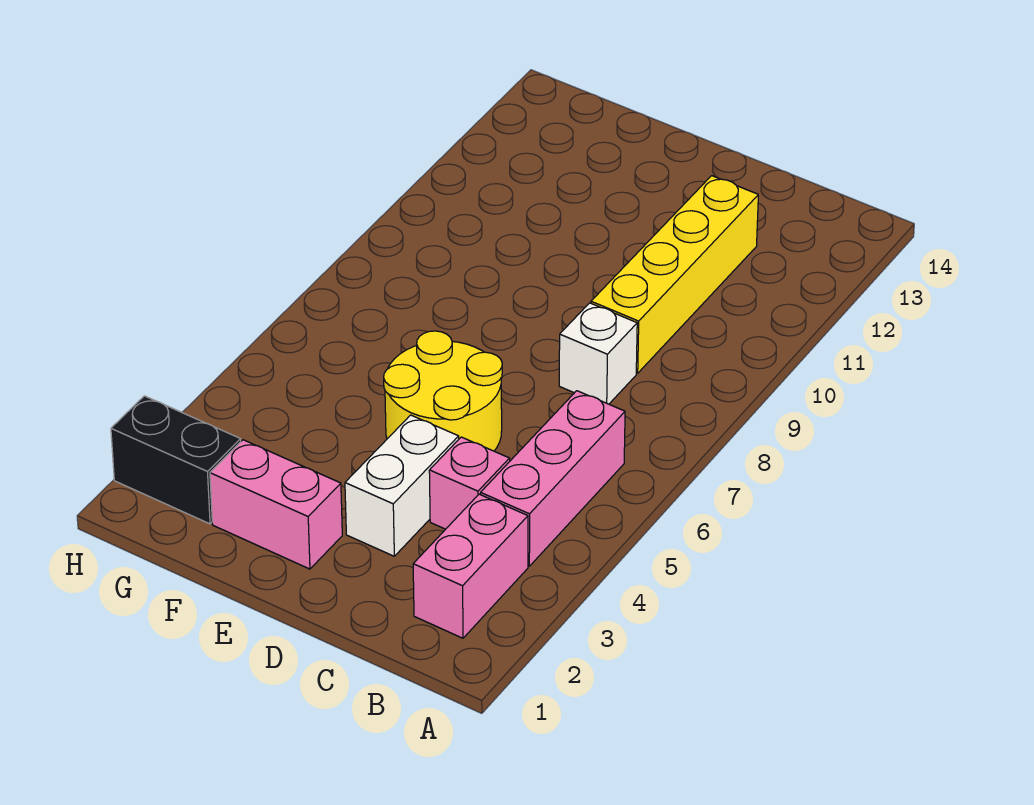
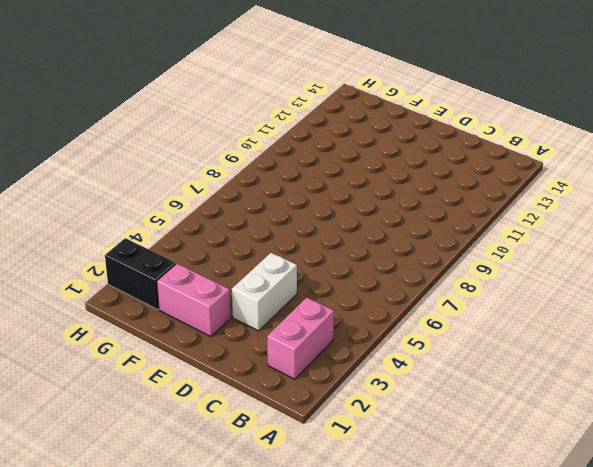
none -> pink brick B4:B6 level 1
none -> pink brick C4 level 1

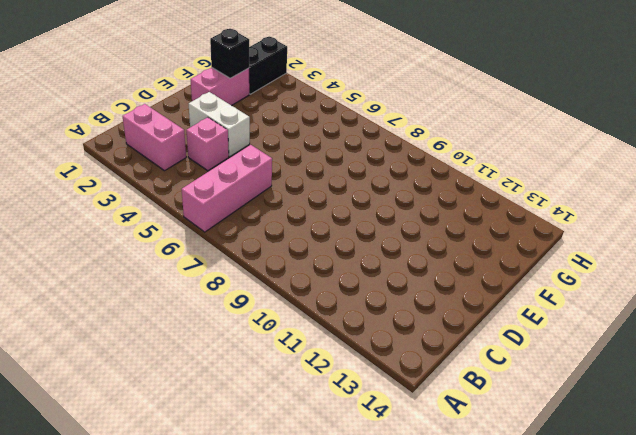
pink brick A6:C6 level 1 -> pink brick B4:B6 level 1
black brick F2 level 2 -> none
none -> white brick C8 level 1
none -> yellow brick C9:C12 level 1

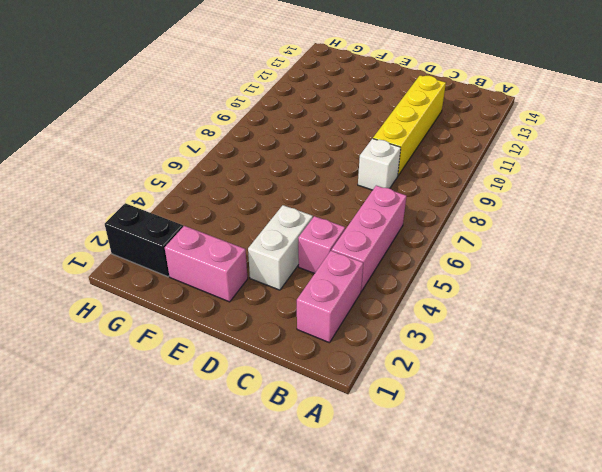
none -> yellow round brick D5:E6 level 1

